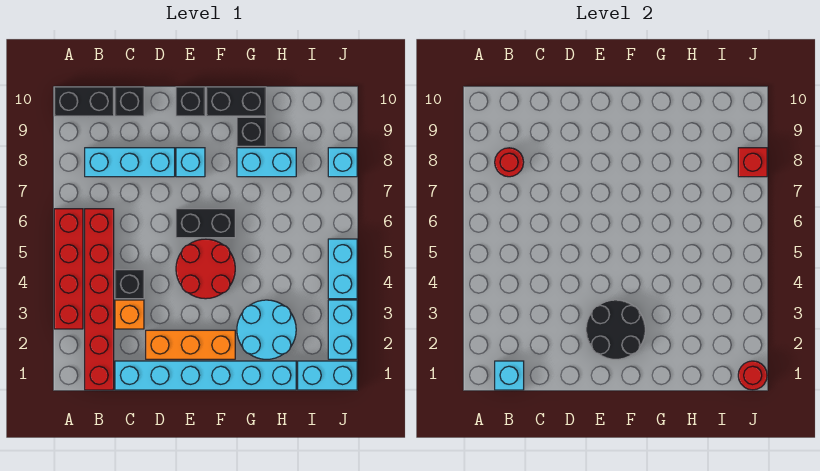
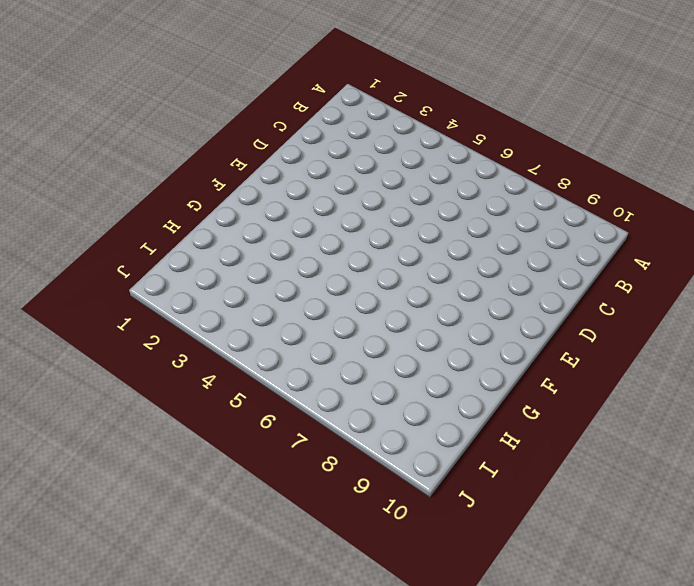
none -> red brick A3:A6 level 1
none -> black brick A10:B10 level 1
none -> red brick B1:B6 level 1

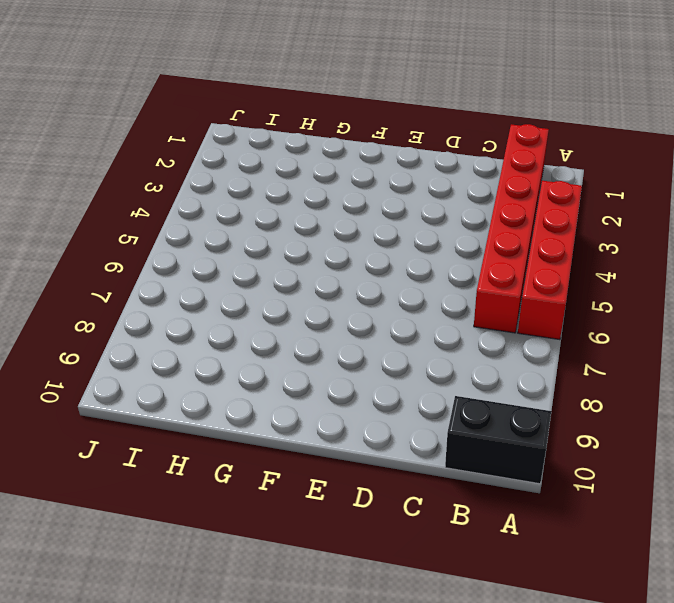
none -> cyan brick B8:D8 level 1
none -> cyan brick C1:H1 level 1
none -> orange brick C3 level 1

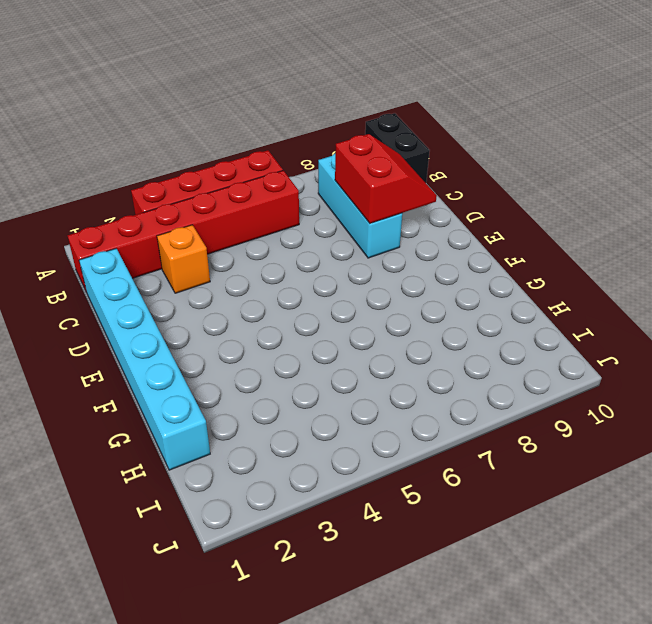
red slope C8:D9 level 2 top 8 -> none
none -> black brick C4 level 1
none -> black brick C10 level 1
none -> orange brick D2:F2 level 1

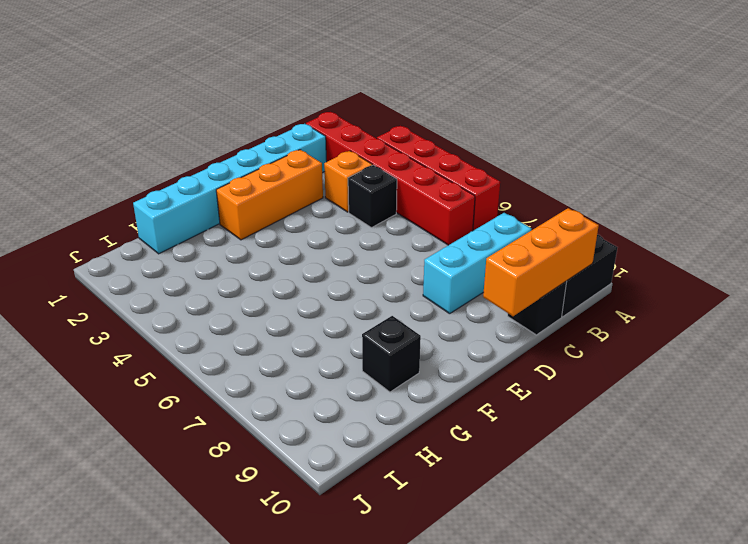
orange brick B10:D10 level 2 -> none
none -> red round brick E4:F5 level 1
none -> black brick E6:F6 level 1
none -> cyan brick E8 level 1

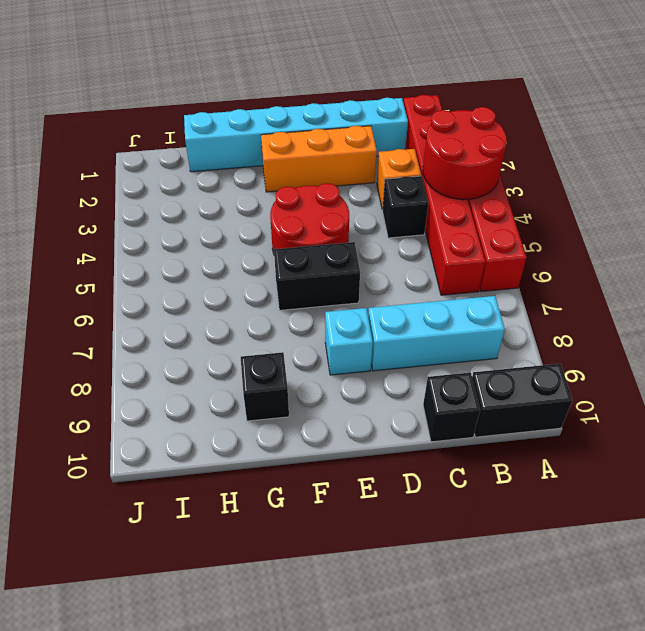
red round brick A3:B4 level 2 -> none
none -> black brick E10 level 1
none -> black brick F10:G10 level 1
none -> cyan round brick G2:H3 level 1

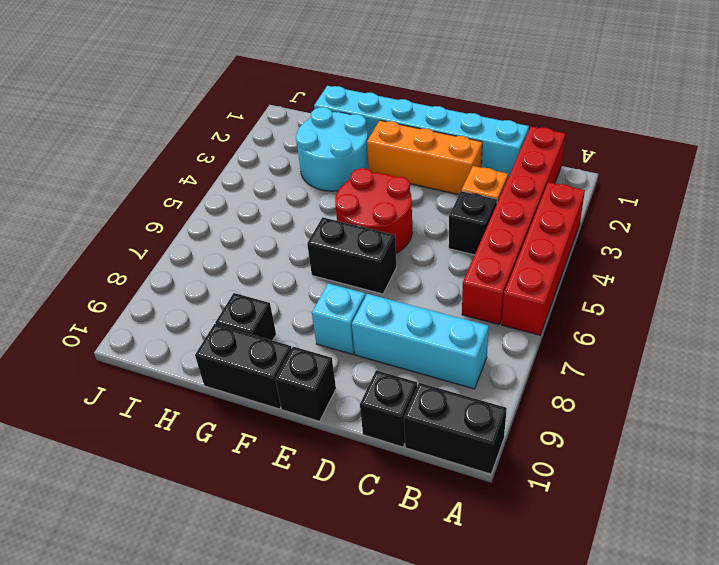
none -> cyan brick G8:H8 level 1
none -> cyan brick I1:J1 level 1
none -> cyan brick J2:J3 level 1

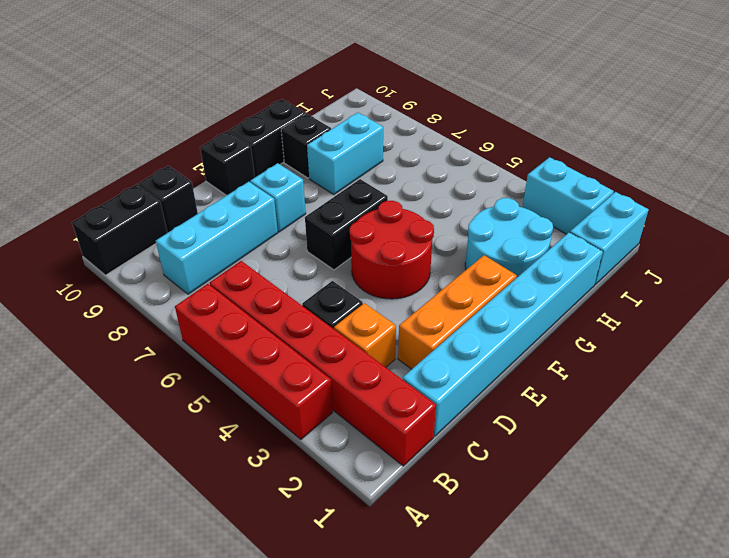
none -> cyan brick J4:J5 level 1
none -> cyan brick J8 level 1
none -> cyan brick B1 level 2

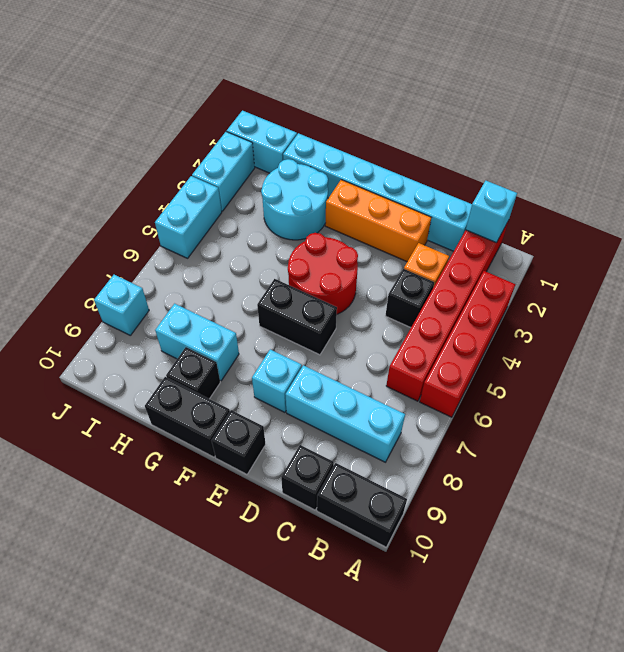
none -> red round brick B8 level 2
none -> black round brick E2:F3 level 2
none -> red round brick J1 level 2

